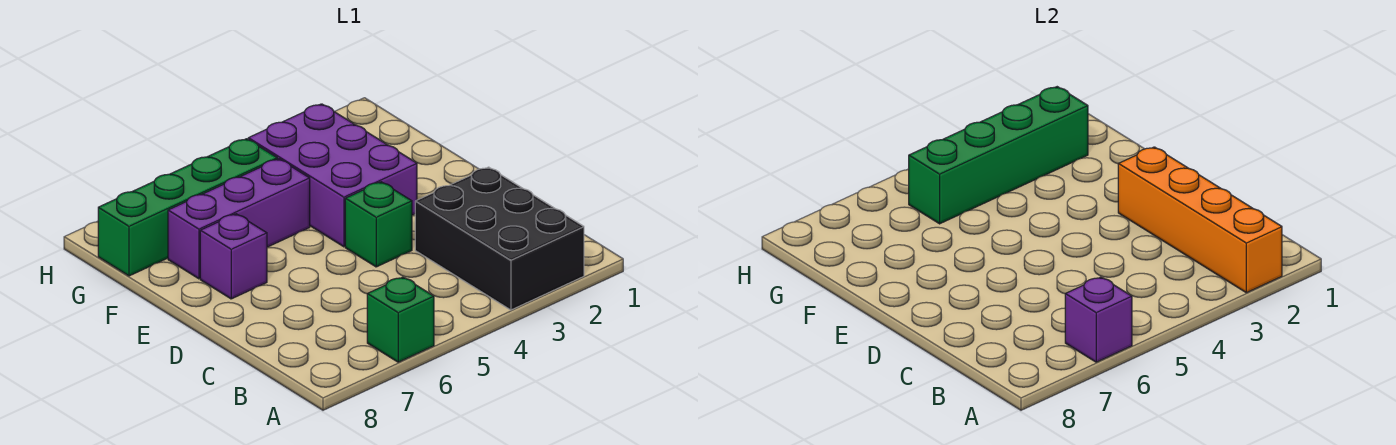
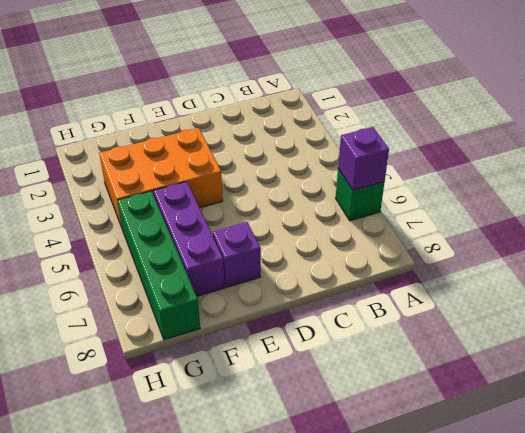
orange brick E3:G4 level 1 -> purple brick E3:G4 level 1
none -> black brick A2:C3 level 1
none -> green brick D4 level 1

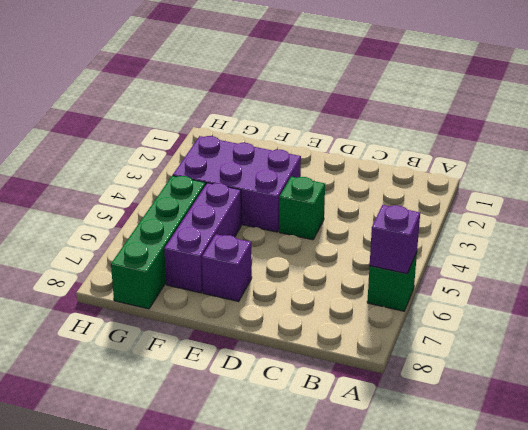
none -> black brick A2:C3 level 1
none -> orange brick A2:D2 level 2

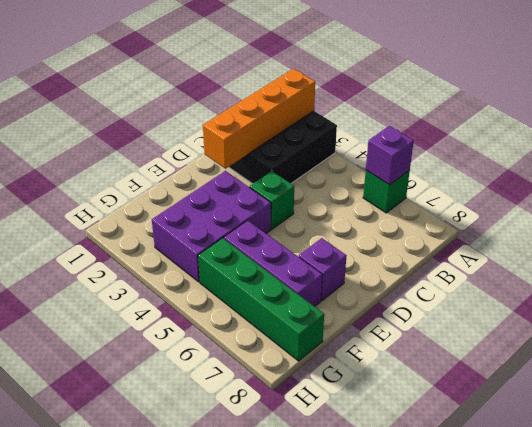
none -> green brick G2:G5 level 2

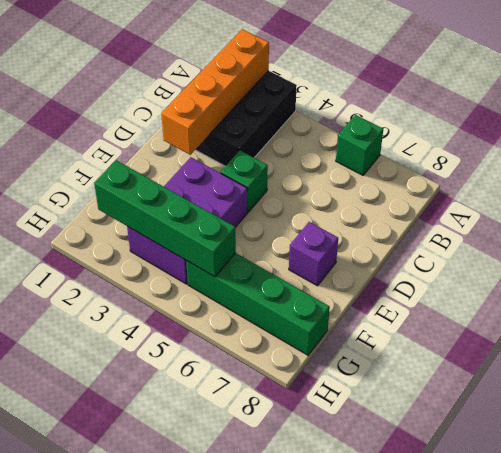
none -> purple brick F5:F7 level 1
none -> purple brick A6 level 2

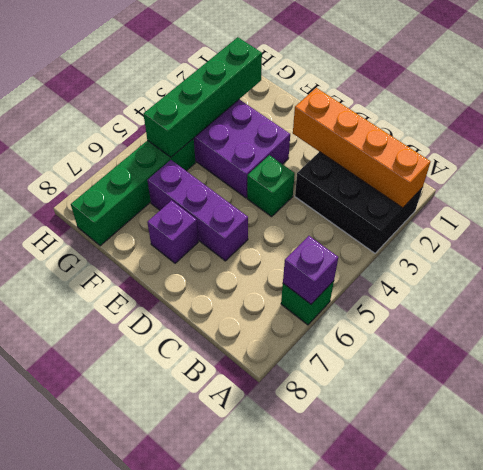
purple brick D6:F6 level 1 -> purple brick F5:F7 level 1

